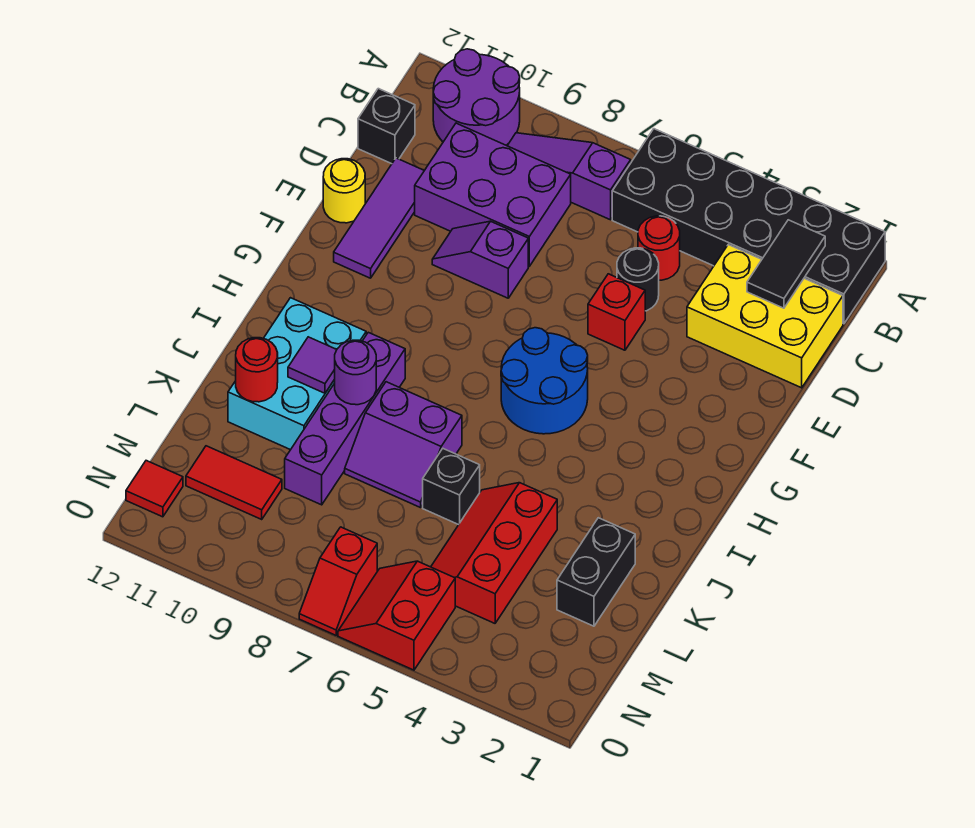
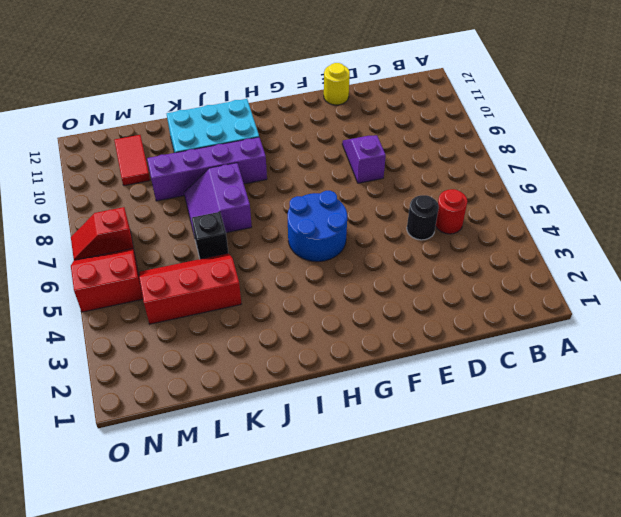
none -> black brick A1:B6 level 1
none -> purple round brick A10:B11 level 1
none -> purple slope B7:B9 level 1 top 7

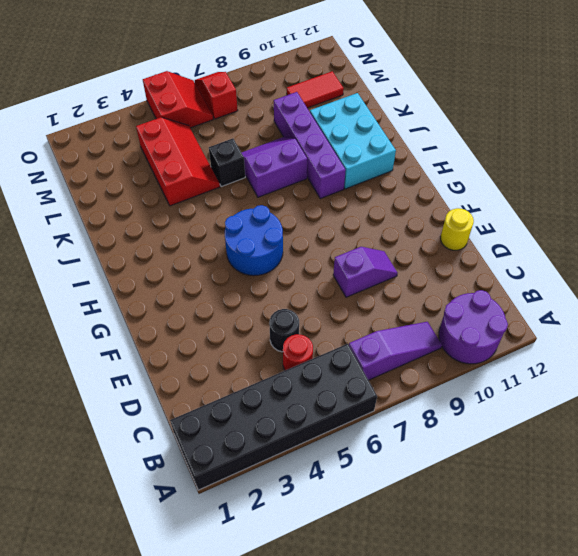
none -> yellow brick C1:D3 level 1
none -> purple brick C8:D10 level 1
none -> black brick C12 level 1

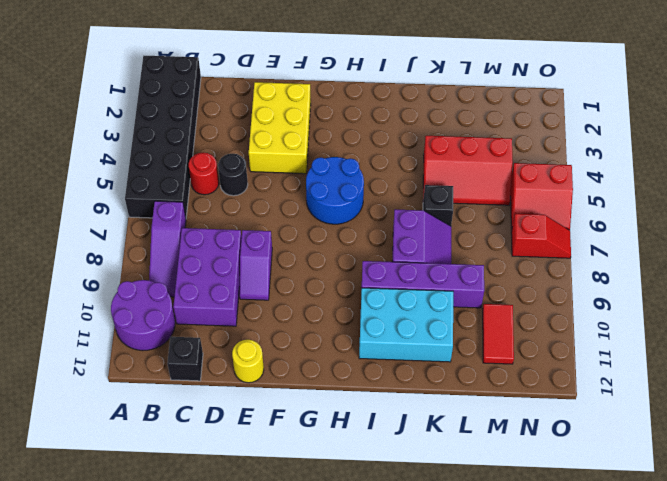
yellow brick E2:F4 level 1 -> yellow brick C1:D3 level 1
none -> purple tile D11:F11 level 1
none -> red brick E5 level 1
none -> black brick K2:L2 level 1

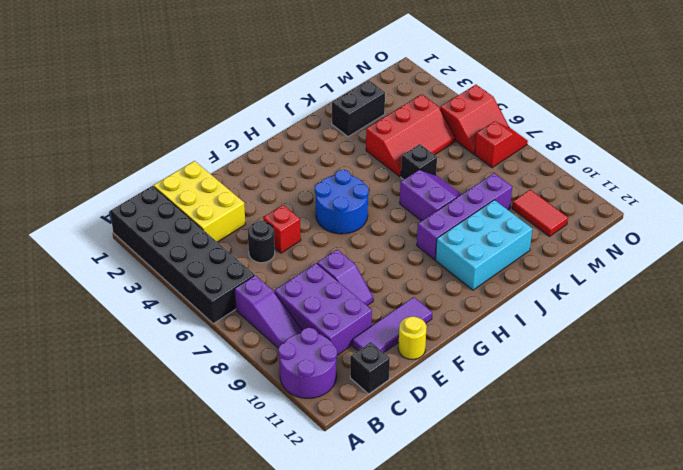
none -> red round brick C5 level 1
none -> red tile N12 level 1
none -> black tile B2:C2 level 2

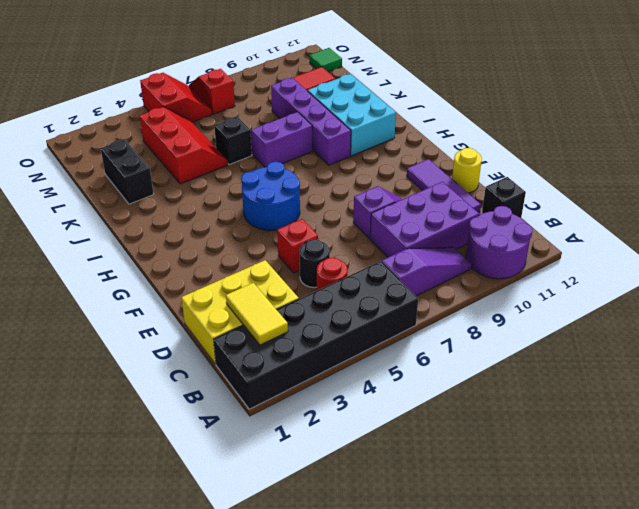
yellow tile B2:C2 level 2 -> black tile B2:C2 level 2
green tile N12 level 1 -> red tile N12 level 1
none -> purple round brick J9 level 2
none -> purple tile J10 level 2
none -> red round brick K11 level 2

